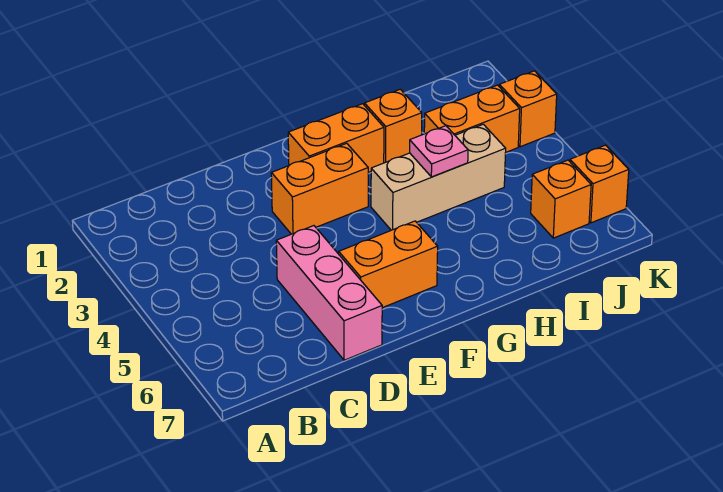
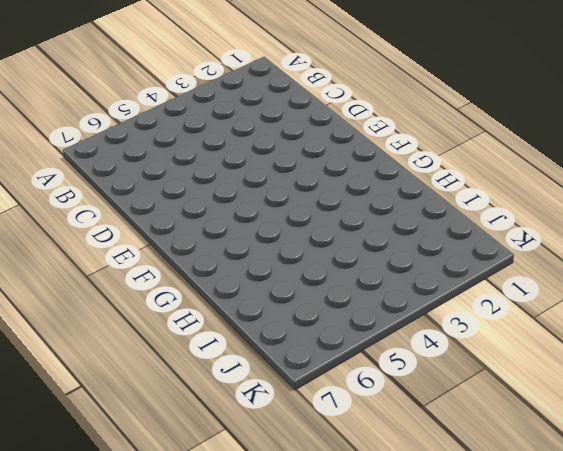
none -> pink brick D5:D7 level 1
none -> orange brick E3:F3 level 1

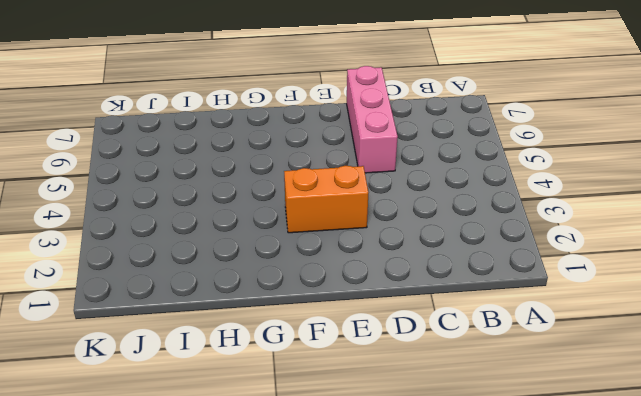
none -> orange brick E6:F6 level 1
none -> orange brick F2:G2 level 1

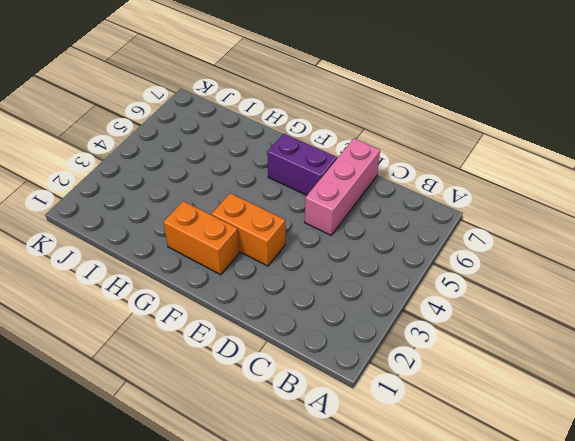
purple brick E6:F6 level 1 -> orange brick E6:F6 level 1
none -> tan brick G4:I4 level 1
none -> orange brick H2 level 1

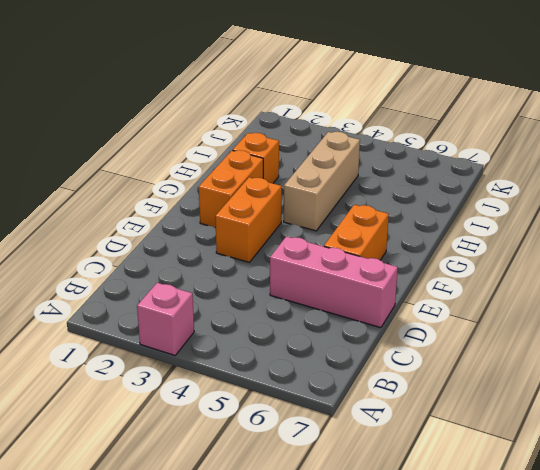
pink brick A3 level 1 -> none
none -> orange brick I3:J3 level 1
none -> orange brick J6 level 1

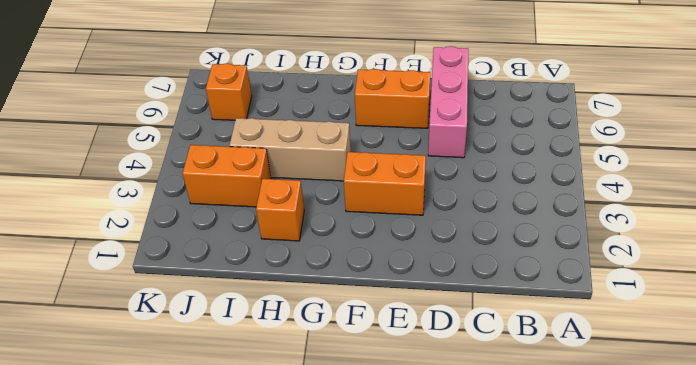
none -> orange brick F2:G2 level 1
none -> orange brick K3 level 1

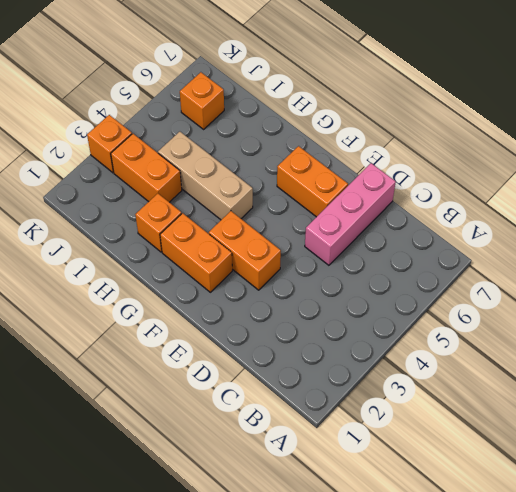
none -> orange brick K6 level 1
none -> pink plate H4 level 2

